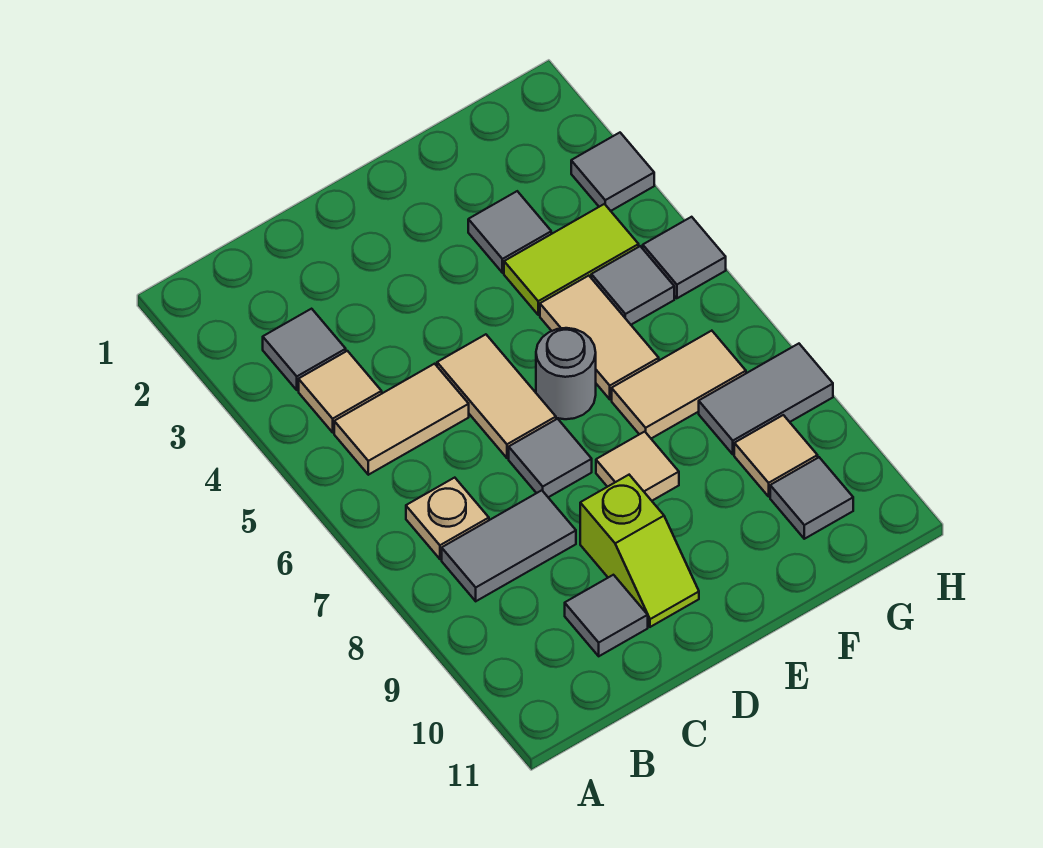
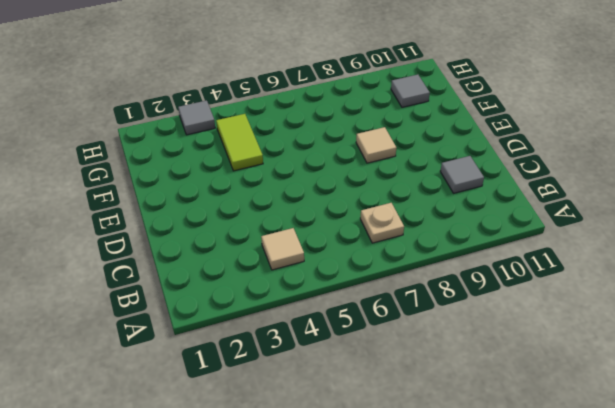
none -> grey tile B3 level 1
none -> tan tile B5:C5 level 1
none -> grey tile B8:C8 level 1

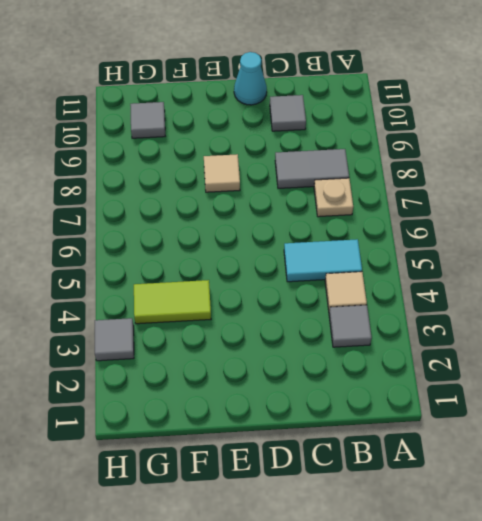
cyan tile B5:C5 level 1 -> tan tile B5:C5 level 1
cyan cone D11 level 1 -> none
none -> tan tile D5:D6 level 1
none -> grey tile D7 level 1
none -> lime slope D9:D10 level 1 top 9

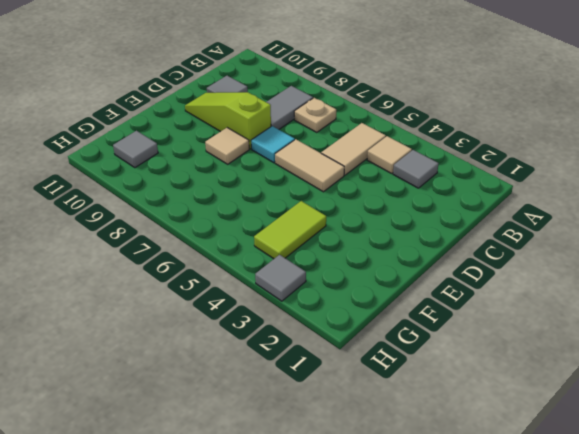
cyan tile D7 level 1 -> grey tile D7 level 1
lime slope D8:D10 level 1 top 8 -> lime slope D9:D10 level 1 top 9
none -> grey round brick E6 level 1
none -> grey tile F3 level 1
none -> tan tile F5:F6 level 1

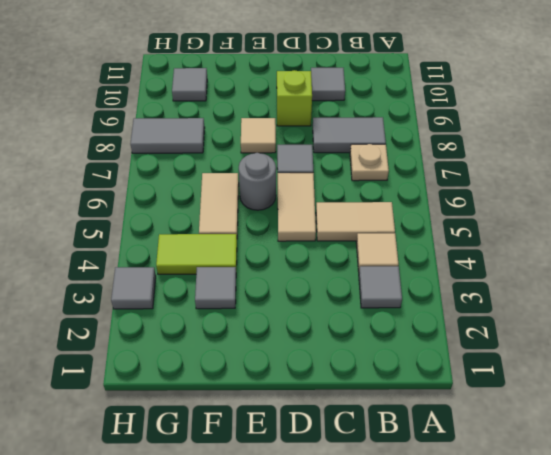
none -> tan tile F7:G7 level 1
none -> grey tile G5 level 1
none -> tan tile G9 level 1

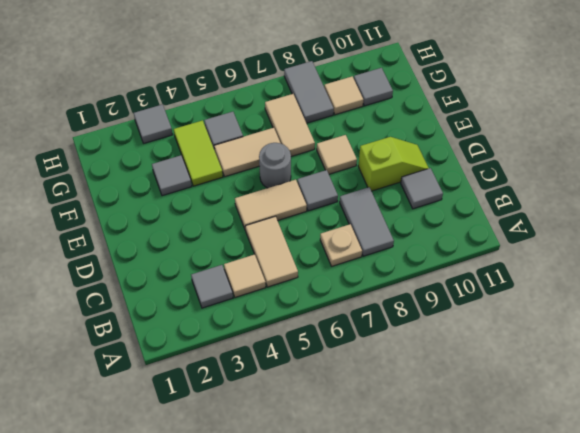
none -> grey tile H5 level 1

